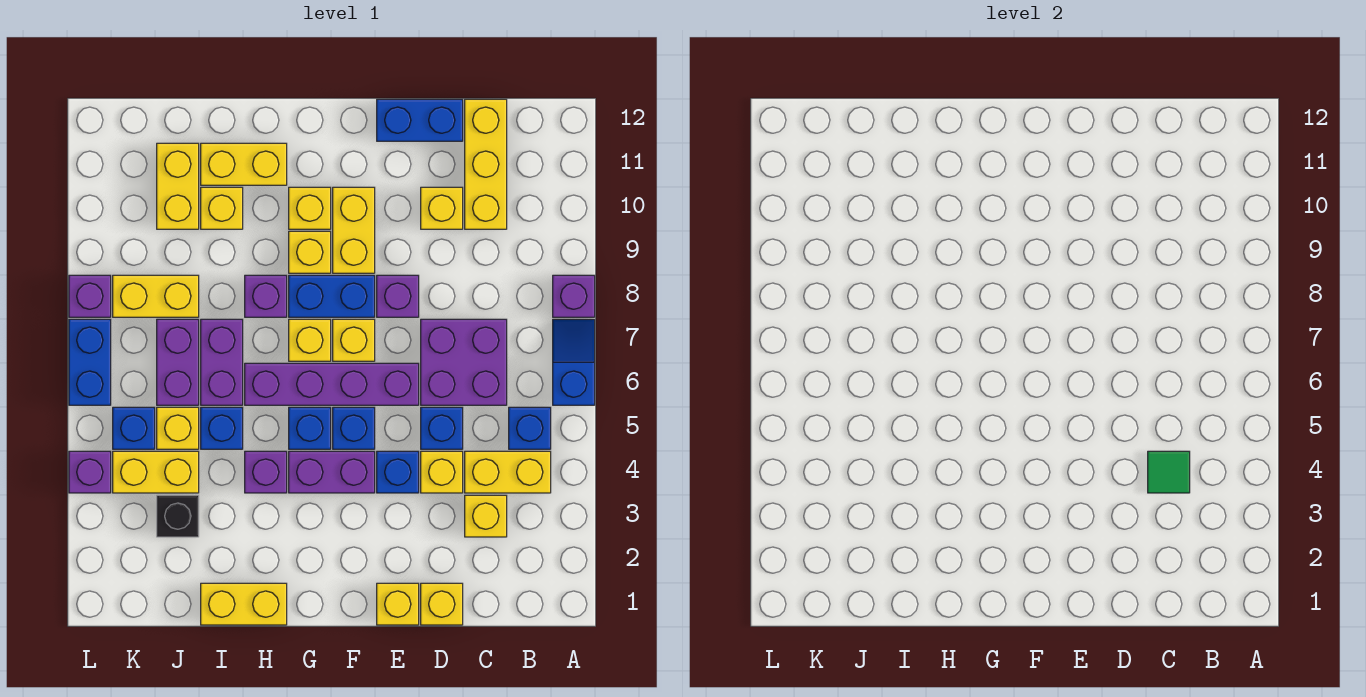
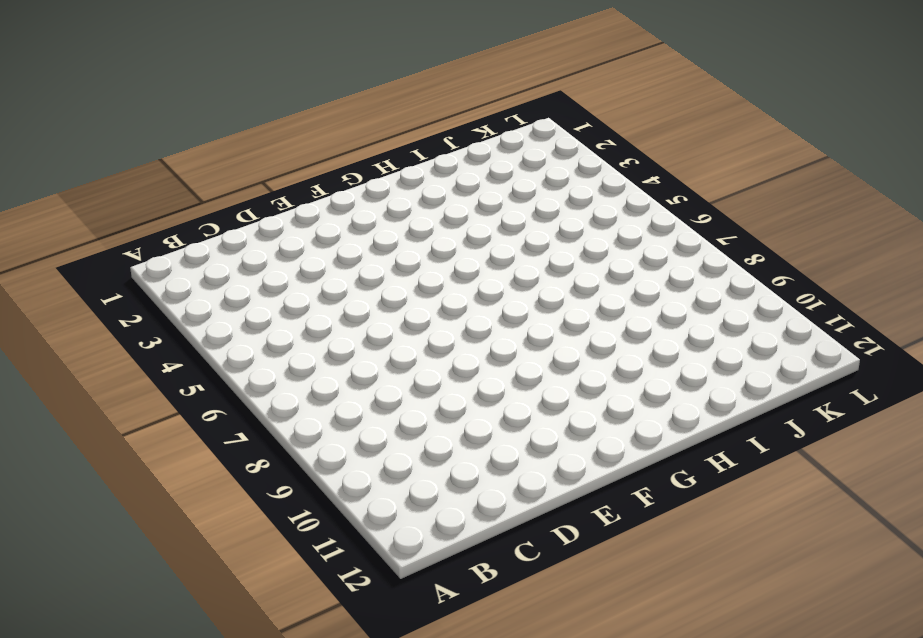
none -> blue slope A6:A7 level 1 top 6
none -> purple brick A8 level 1
none -> yellow brick B4:C4 level 1
none -> blue brick B5 level 1

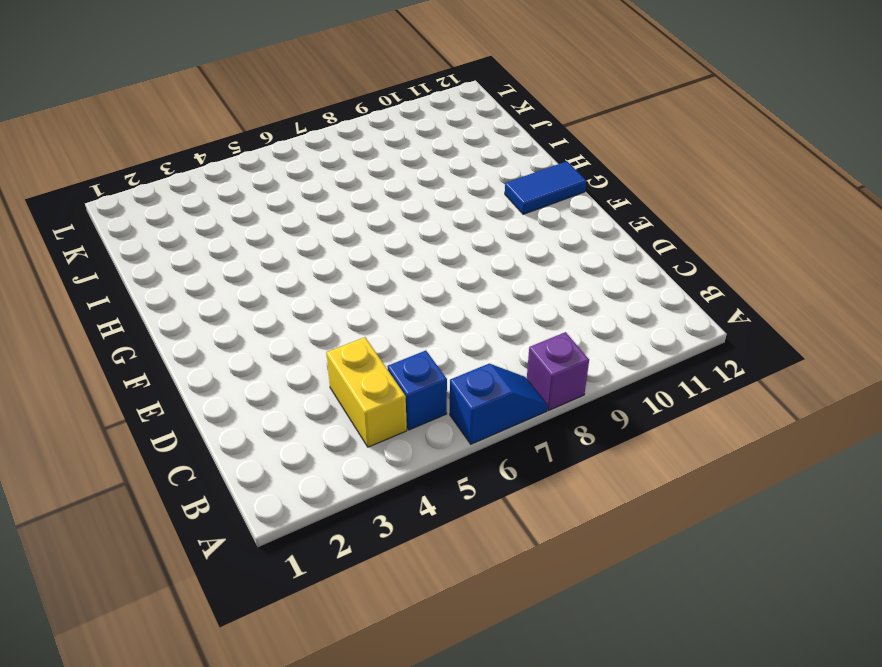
blue tile G11:G12 level 1 -> none
none -> yellow brick C3 level 1
none -> purple brick C6:D7 level 1
none -> yellow brick C10:C12 level 1
none -> yellow brick D1 level 1

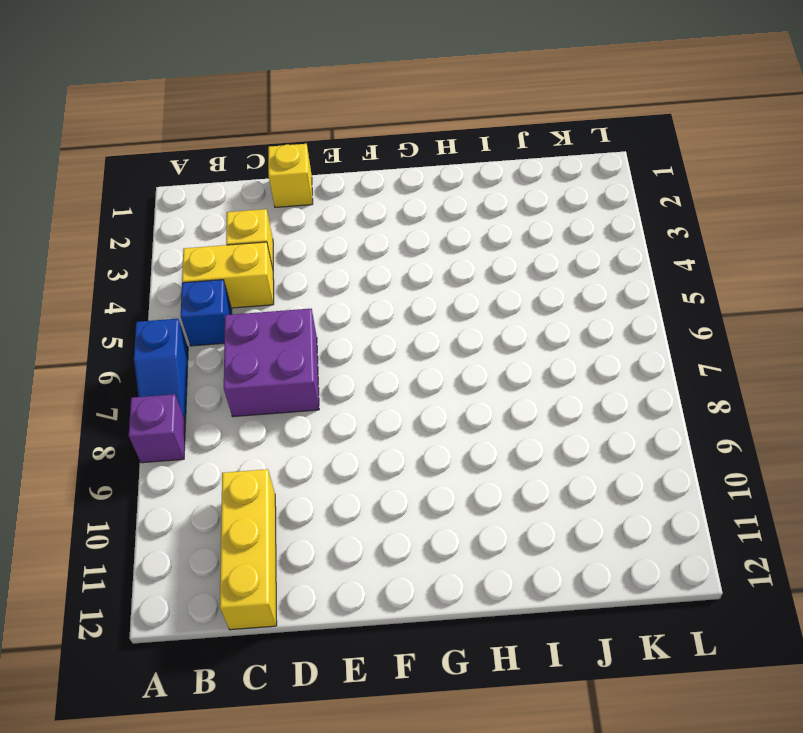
none -> yellow brick D4 level 1
none -> blue brick D5 level 1
none -> yellow brick D10 level 1
none -> blue brick D12:E12 level 1

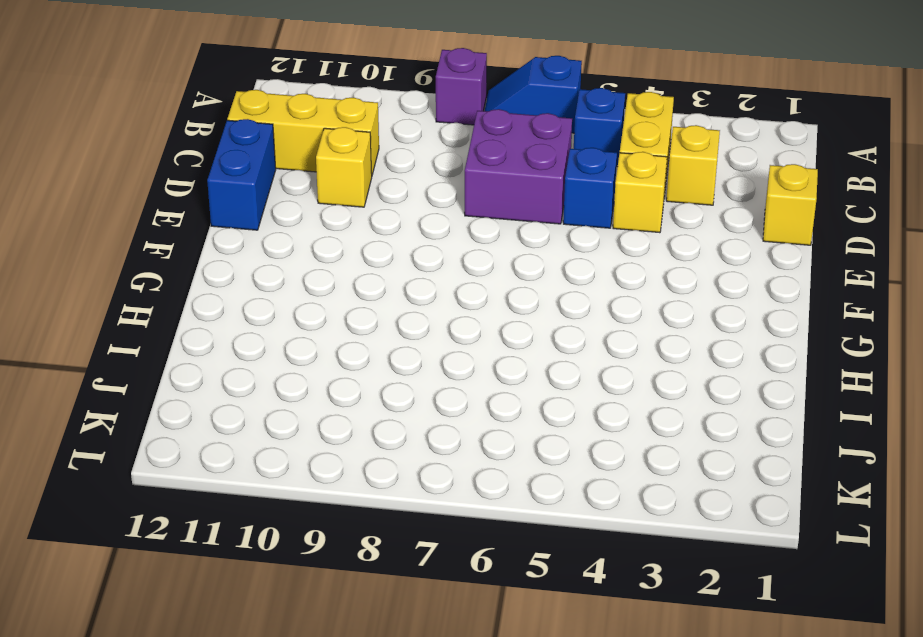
none -> yellow brick E1 level 1
none -> blue brick E4 level 1
none -> purple brick E6:H6 level 1
none -> purple brick E8 level 1

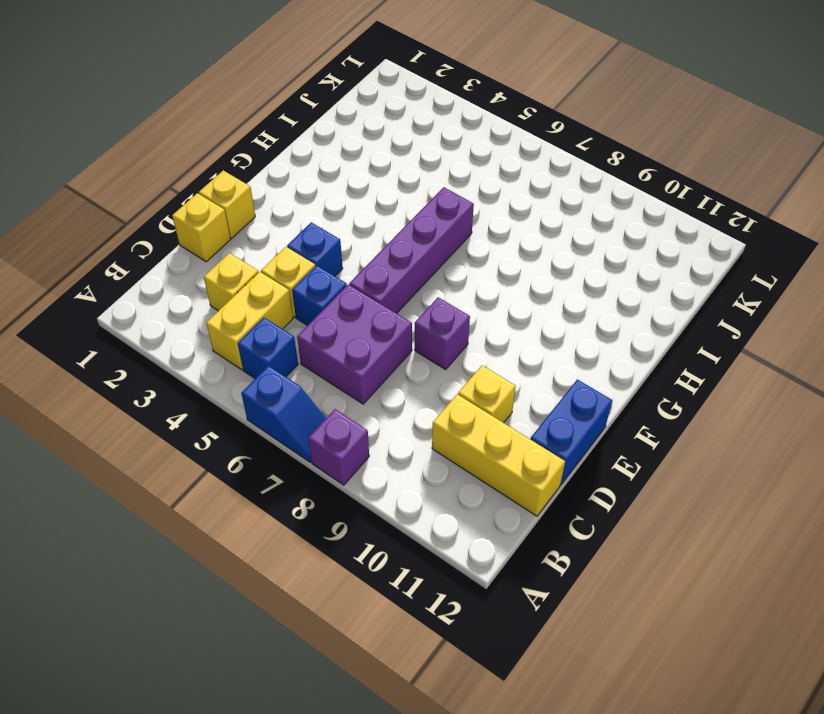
none -> purple brick F4:G4 level 1
none -> blue brick F5 level 1
none -> yellow brick F7 level 1
none -> blue brick F8:G8 level 1

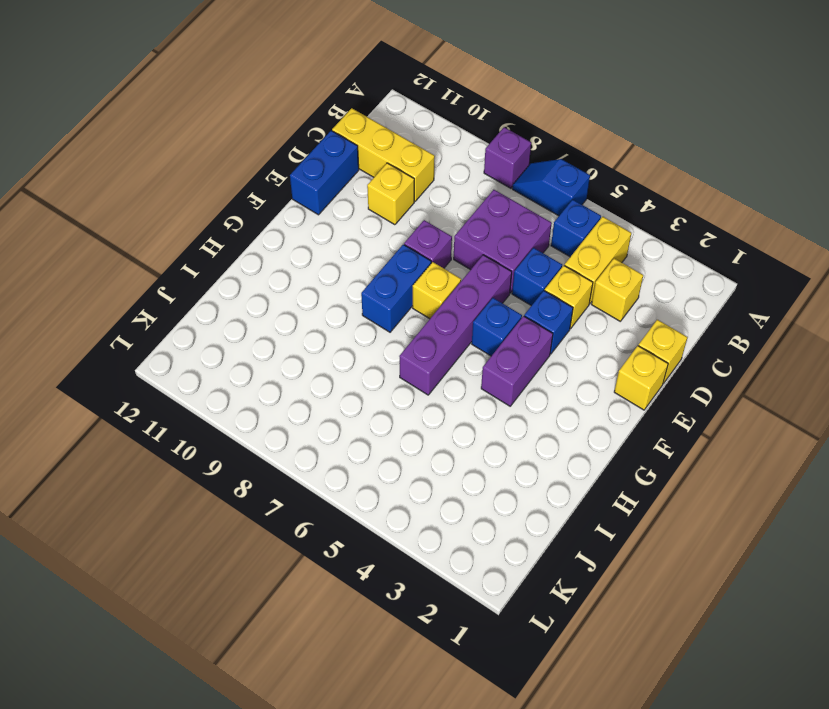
none -> yellow brick F9:F10 level 1
none -> blue brick G5 level 1
none -> yellow brick G7 level 1
none -> yellow brick G9 level 1

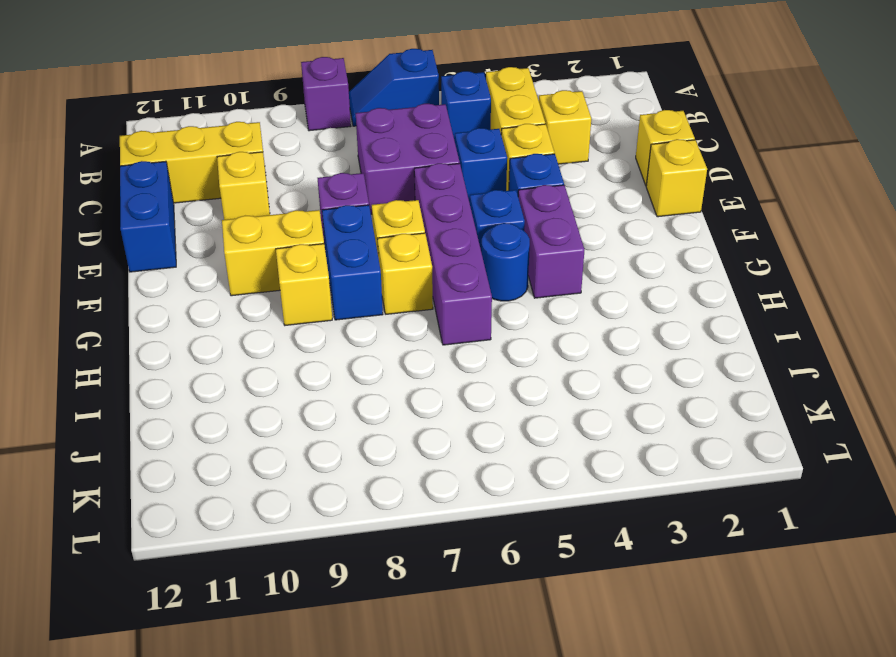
blue round brick G5 level 1 -> blue brick G5 level 1
none -> yellow brick G10 level 1
none -> yellow brick H1:I1 level 1
none -> purple brick H4 level 1
none -> purple brick H8 level 1

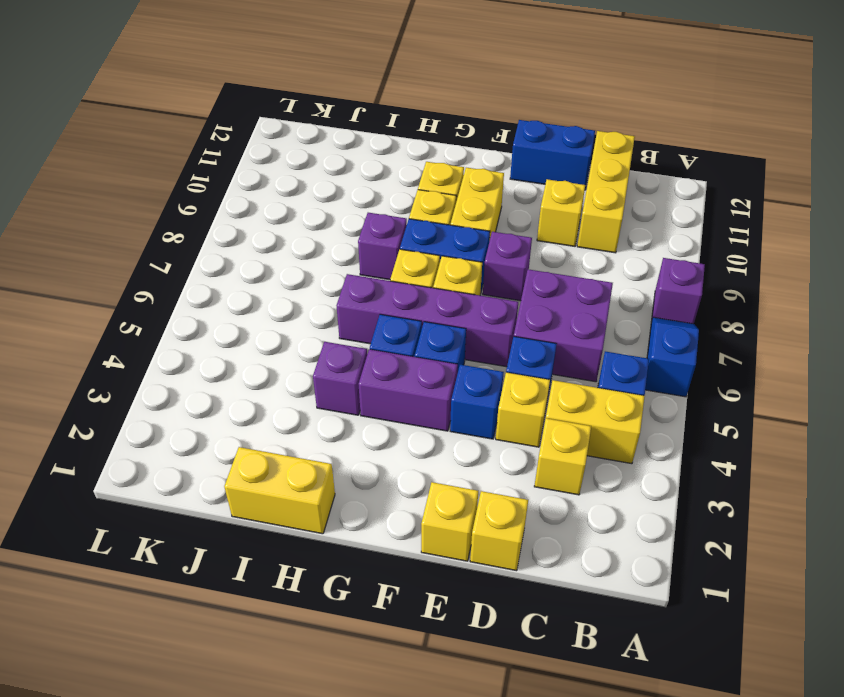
none -> yellow brick H11:I11 level 1
none -> blue brick I5 level 1
none -> purple brick I6:I7 level 1
none -> yellow brick I10 level 1

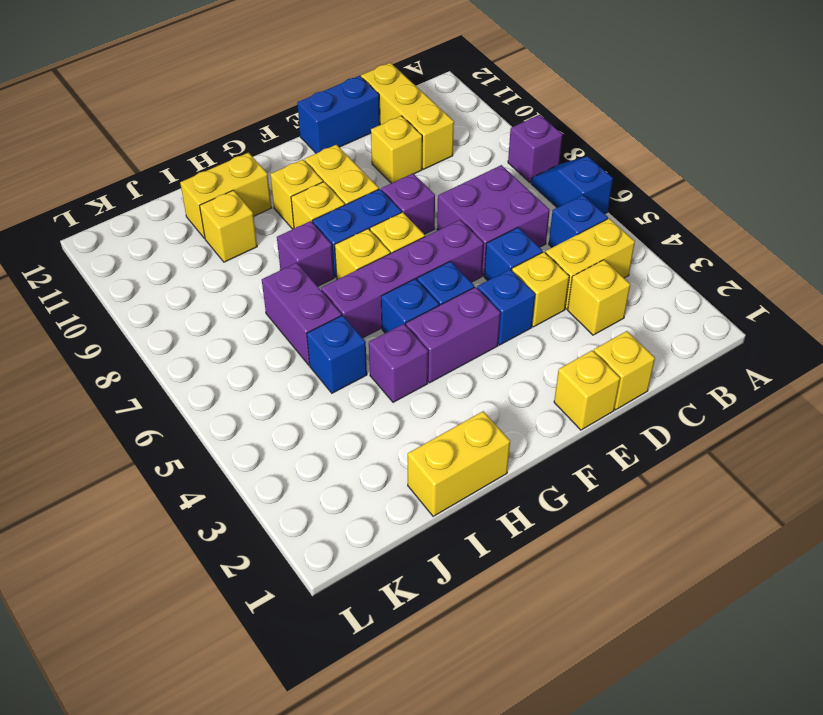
none -> black brick J3 level 1
none -> yellow brick J4:K4 level 1
none -> yellow brick J5 level 1
none -> purple brick J6:J7 level 1

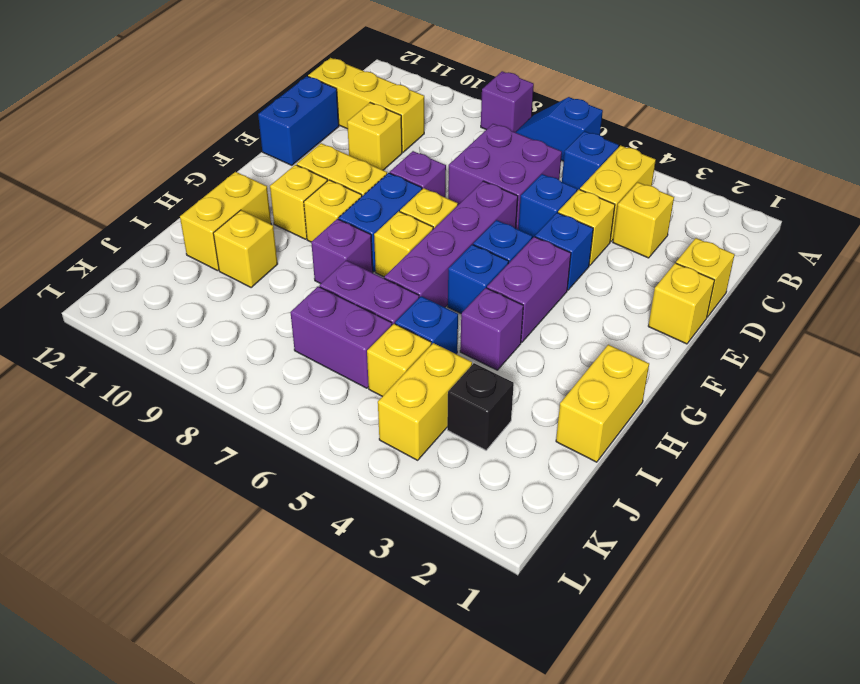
none -> yellow brick J8:K8 level 1
none -> yellow brick J10:J11 level 1
none -> blue brick K5 level 1
none -> purple brick L4 level 1

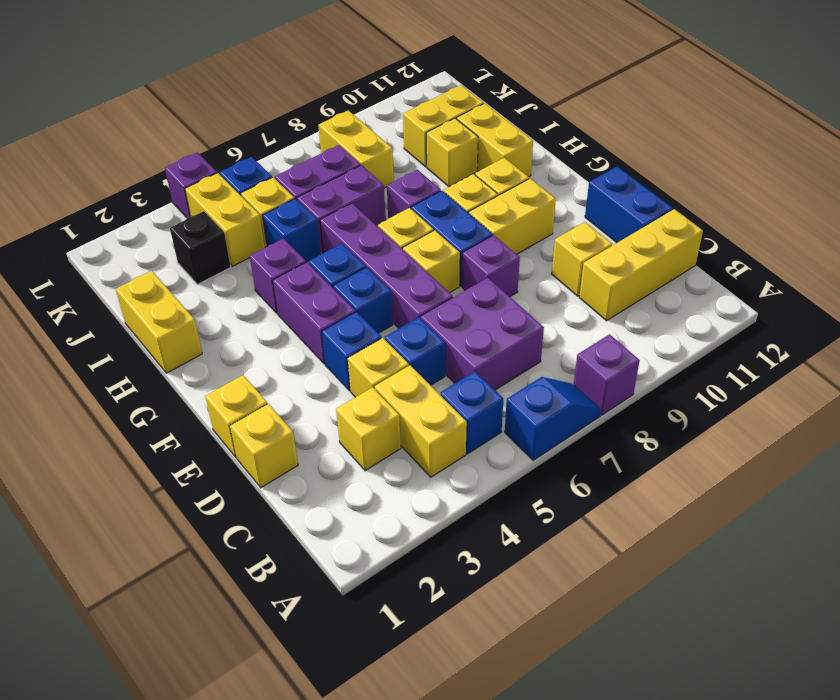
none -> blue brick L6:L7 level 1
none -> purple brick L8 level 1
none -> green tile C4 level 2

